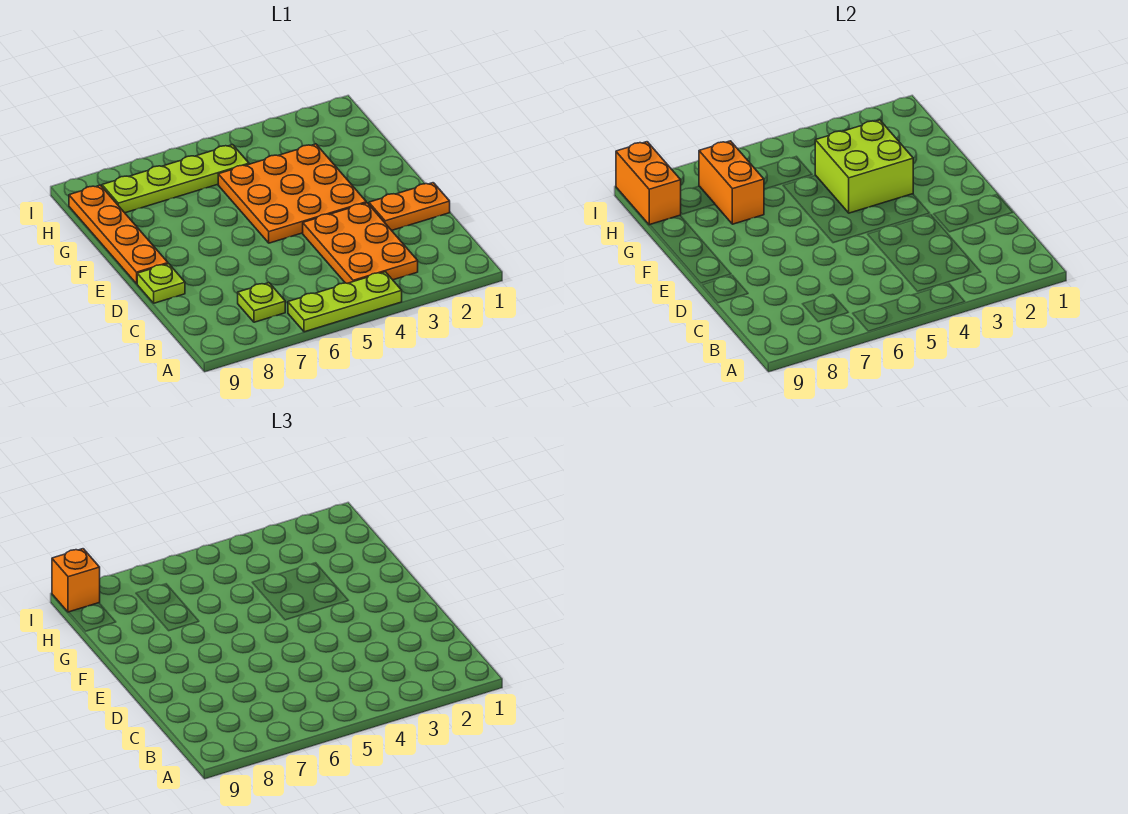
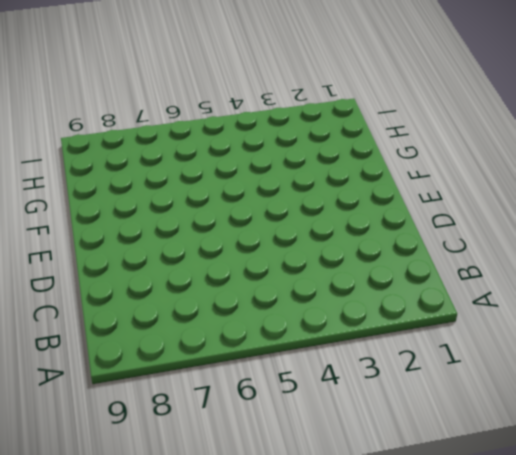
none -> lime plate A4:A6 level 1
none -> orange plate B3:D4 level 1
none -> lime plate B7 level 1

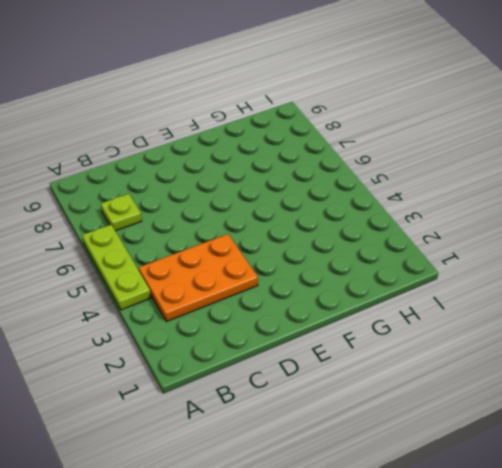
none -> orange plate D1:D2 level 1
none -> lime plate D9 level 1
none -> orange plate E3:G5 level 1

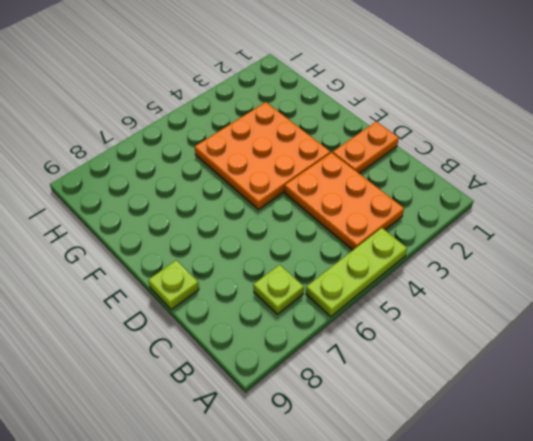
none -> orange plate E9:H9 level 1
none -> lime plate H5:H8 level 1
none -> lime brick F3:G4 level 2

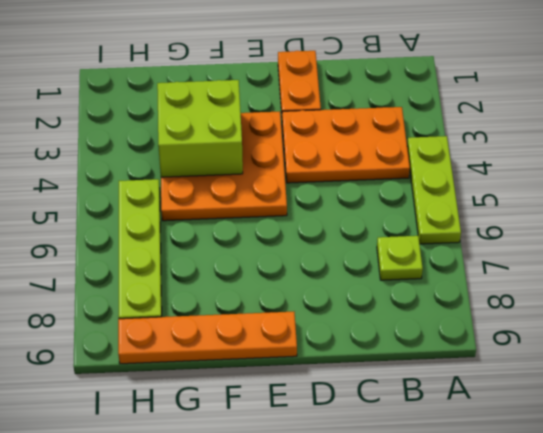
none -> lime plate D9 level 1
none -> orange brick G7:H7 level 2
none -> orange brick H9:I9 level 2

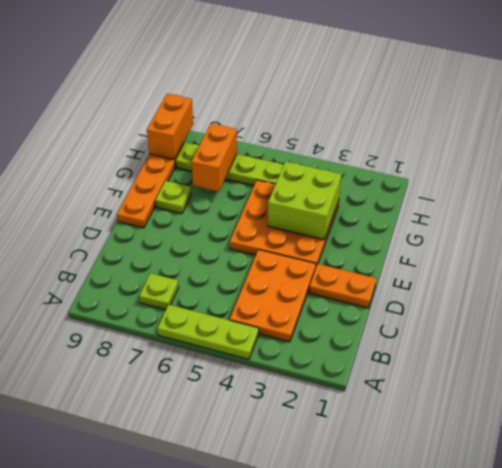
lime plate F8 level 1 -> lime plate D9 level 1
none -> orange brick I9 level 3

